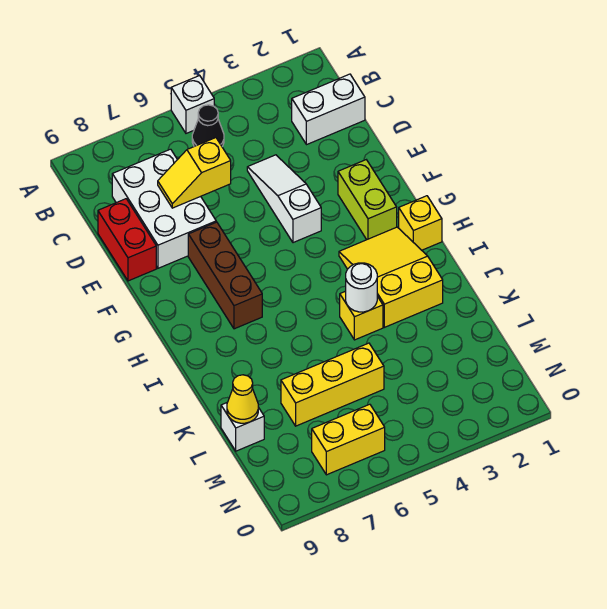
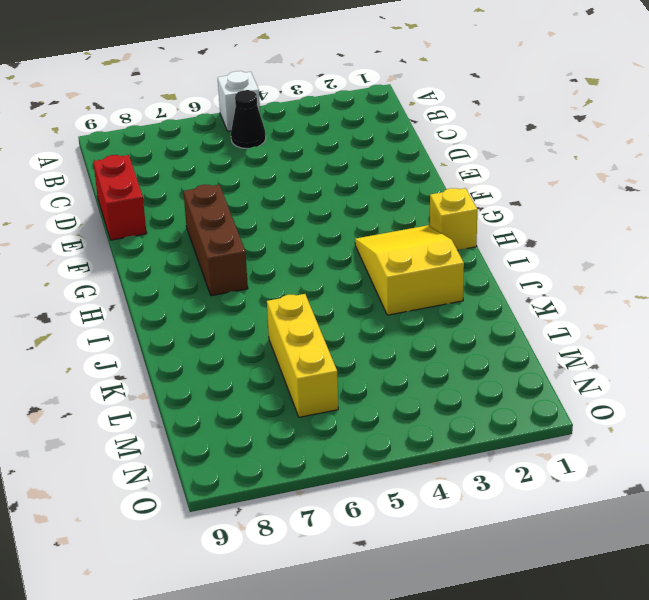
yellow brick K6:M6 level 1 -> yellow brick L5:L7 level 1
none -> white brick C1:C2 level 1
none -> white brick C7:E8 level 1
none -> white slope D4:F4 level 1 top F

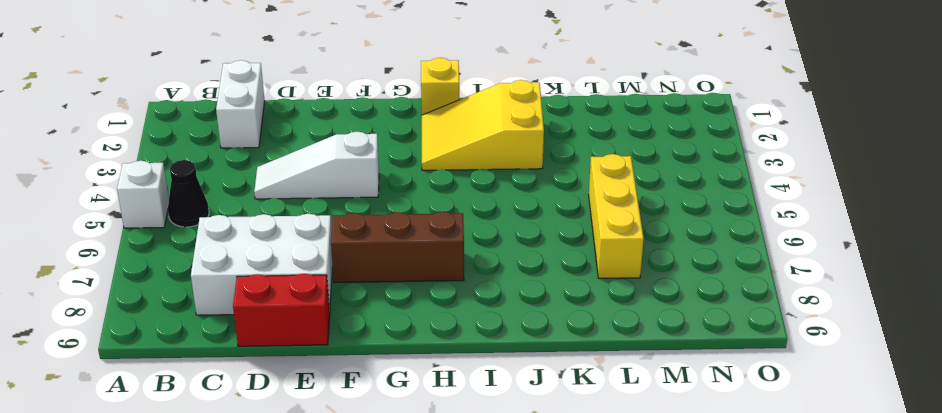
none -> lime brick F2:G2 level 1
none -> yellow brick J4 level 1
none -> white brick L9 level 1

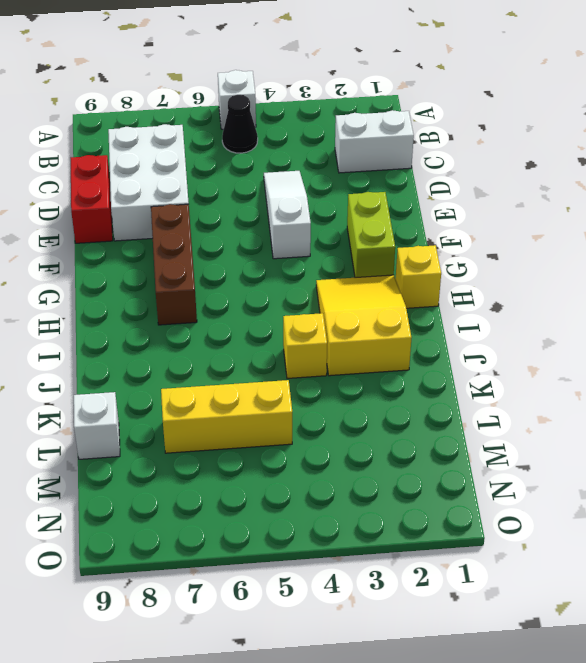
none -> yellow brick N6:N7 level 1
none -> yellow slope D6:D7 level 2 top 6
none -> white round brick J4 level 2

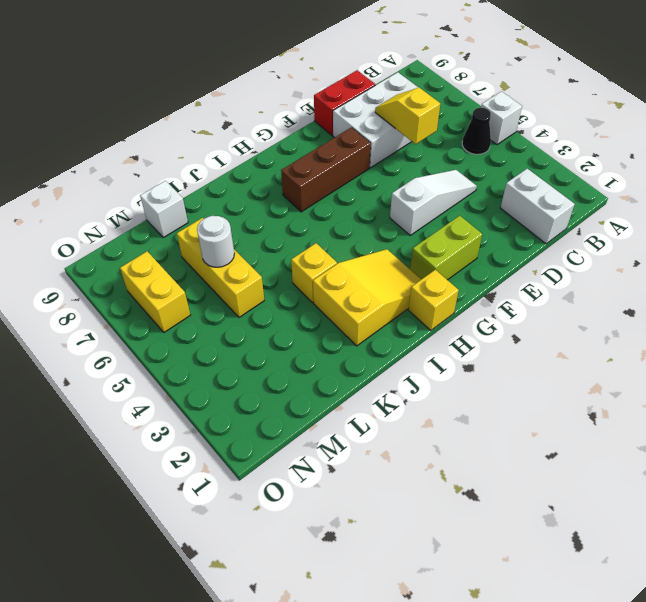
white round brick L6 level 2 -> white round brick J4 level 2
none -> yellow cone L9 level 2

